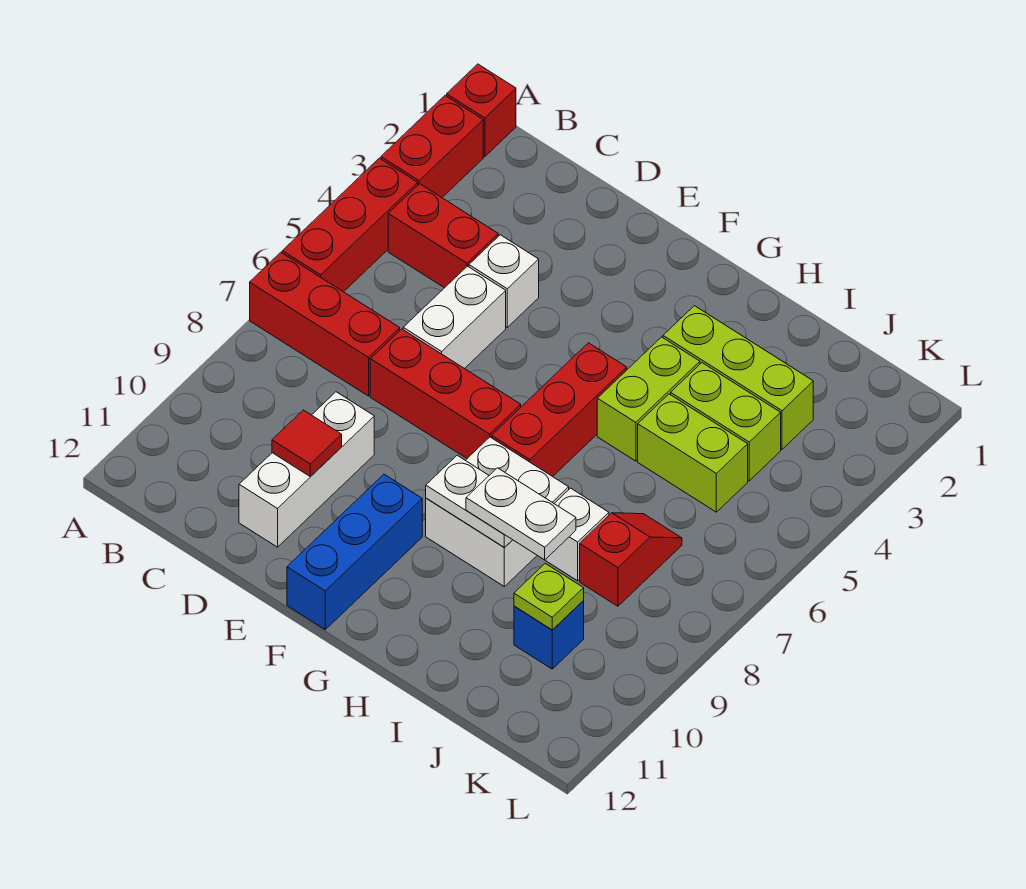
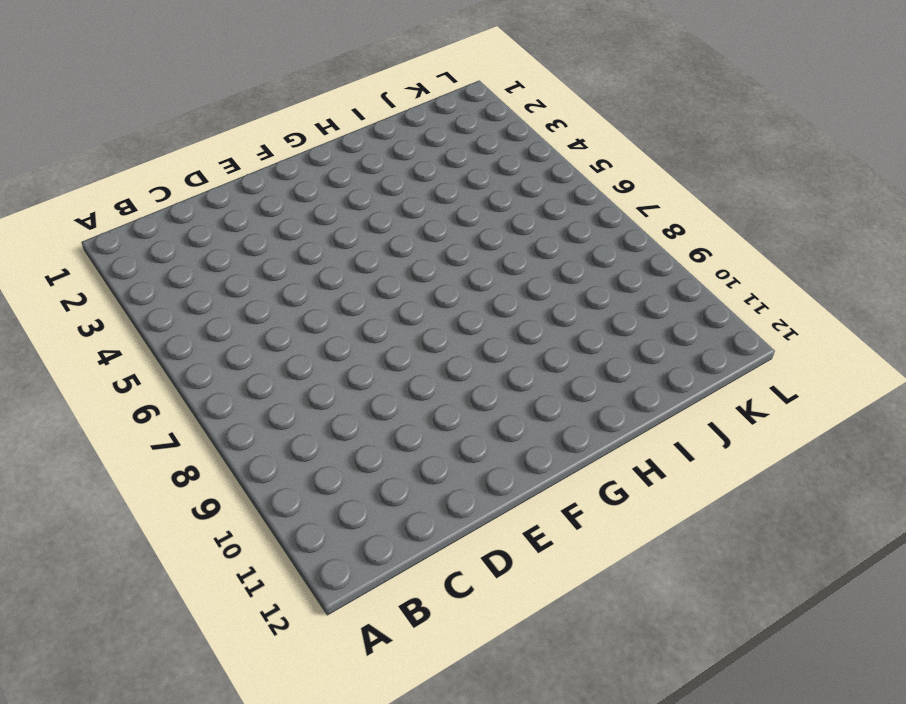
none -> red brick A1 level 1
none -> red brick A2:A3 level 1
none -> red brick A4:A6 level 1

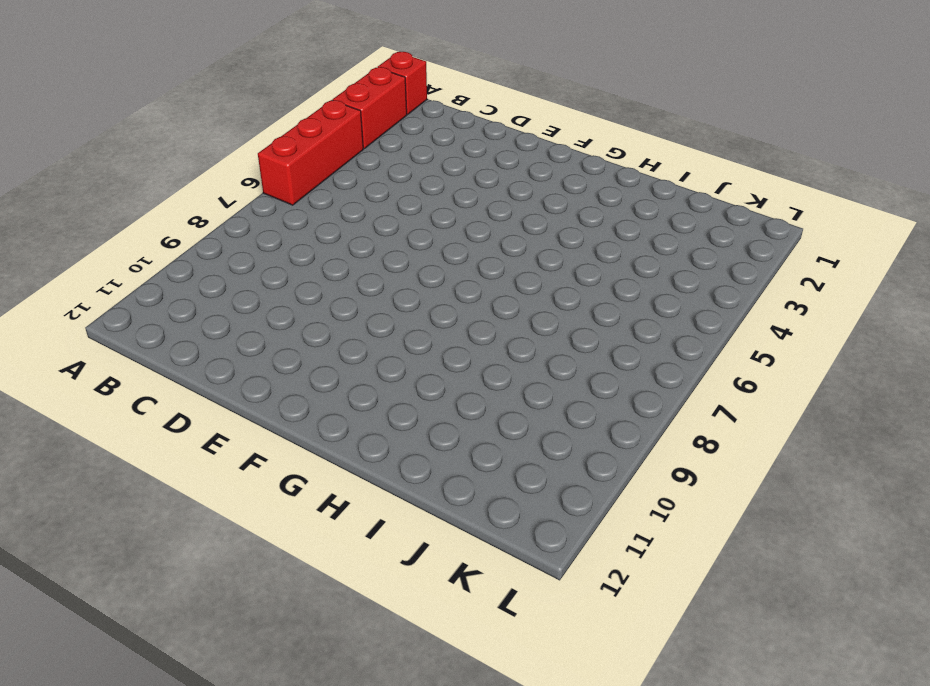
none -> red brick A7:C7 level 1
none -> red brick B4:C4 level 1
none -> white brick D4 level 1

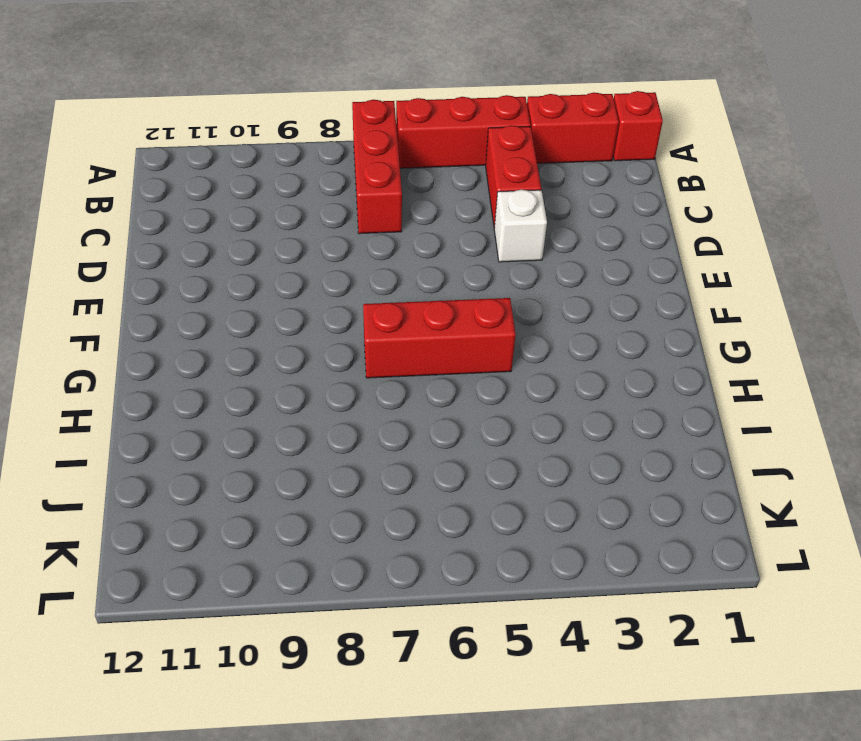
none -> white brick D5:D6 level 1
none -> red brick D7:F7 level 1
none -> white brick D9:D11 level 1

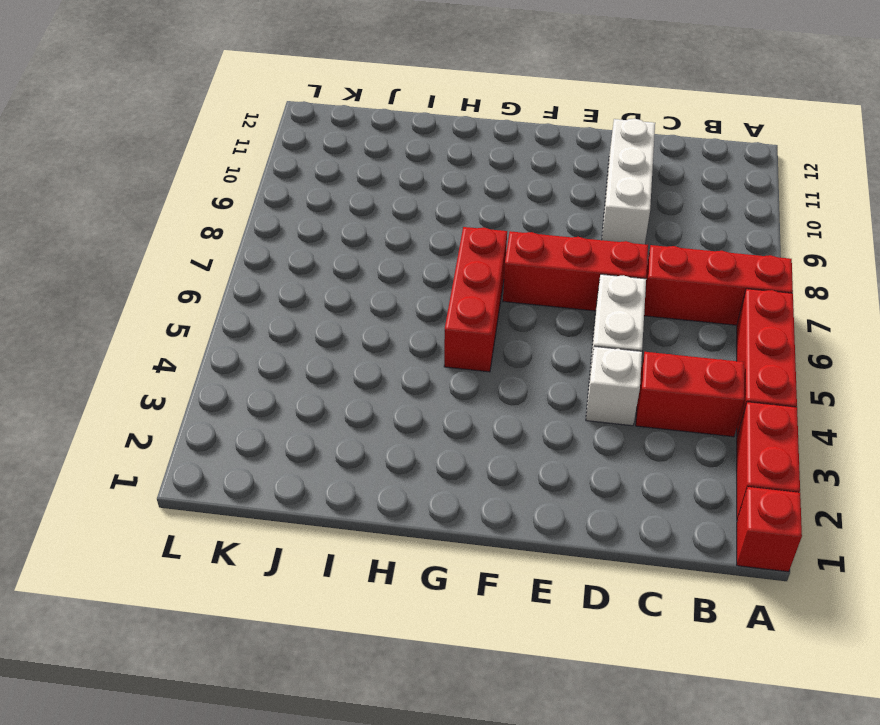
none -> blue brick F10:F12 level 1
none -> white brick G8:H9 level 1
none -> lime brick H3:J3 level 1

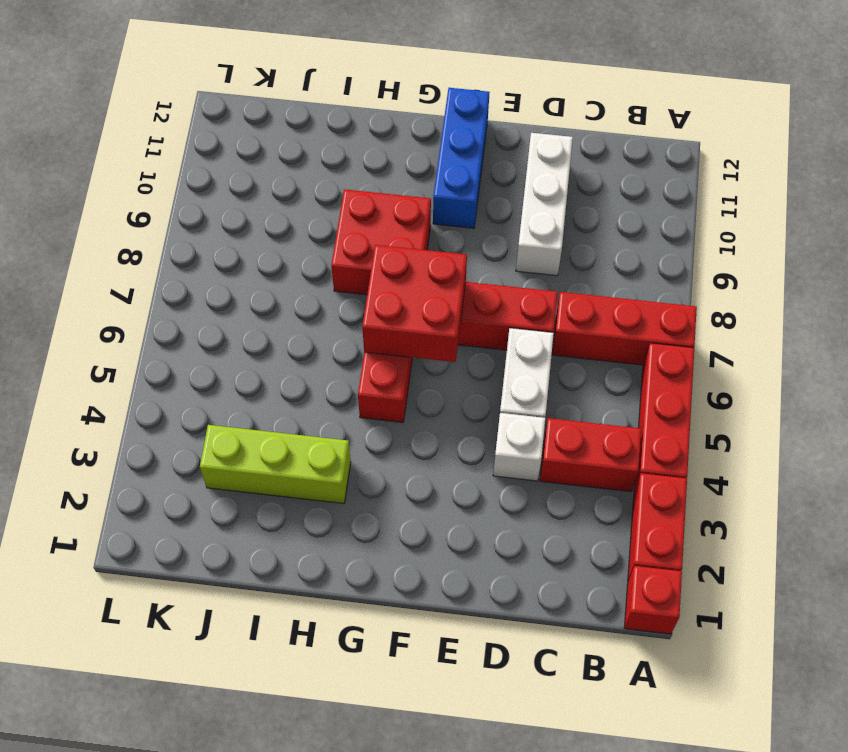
red brick F6:G7 level 2 -> none
red brick G8:H9 level 1 -> white brick G8:H9 level 1
none -> lime brick H4:H5 level 1
none -> lime brick I4:J4 level 1
none -> lime brick I5:J5 level 1

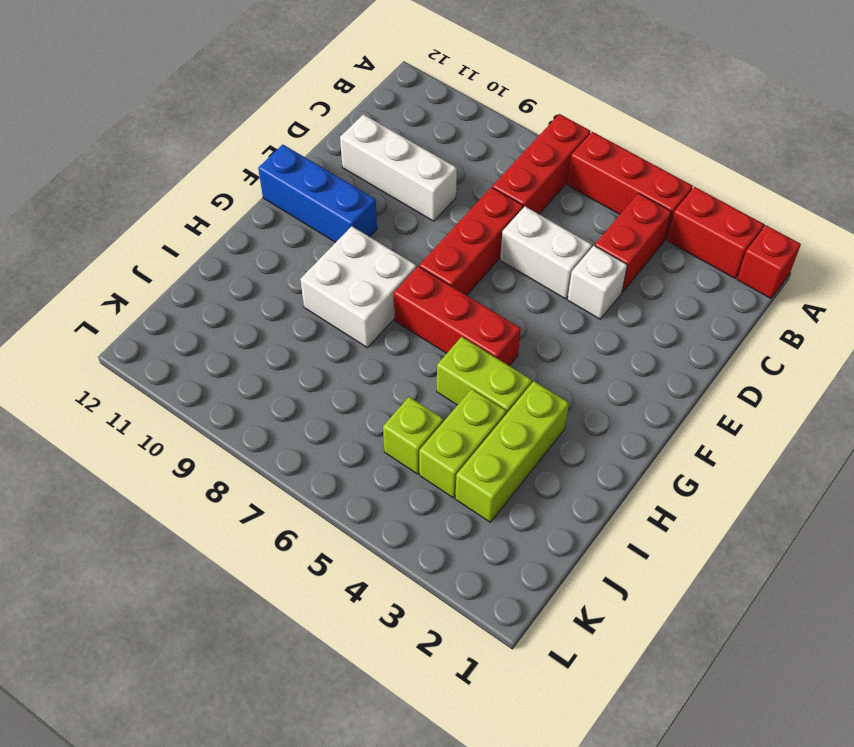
lime brick J5 level 1 -> lime brick I5:J5 level 1
none -> white brick I8 level 1
none -> red slope J7:J8 level 1 top 8
none -> blue brick J10 level 1

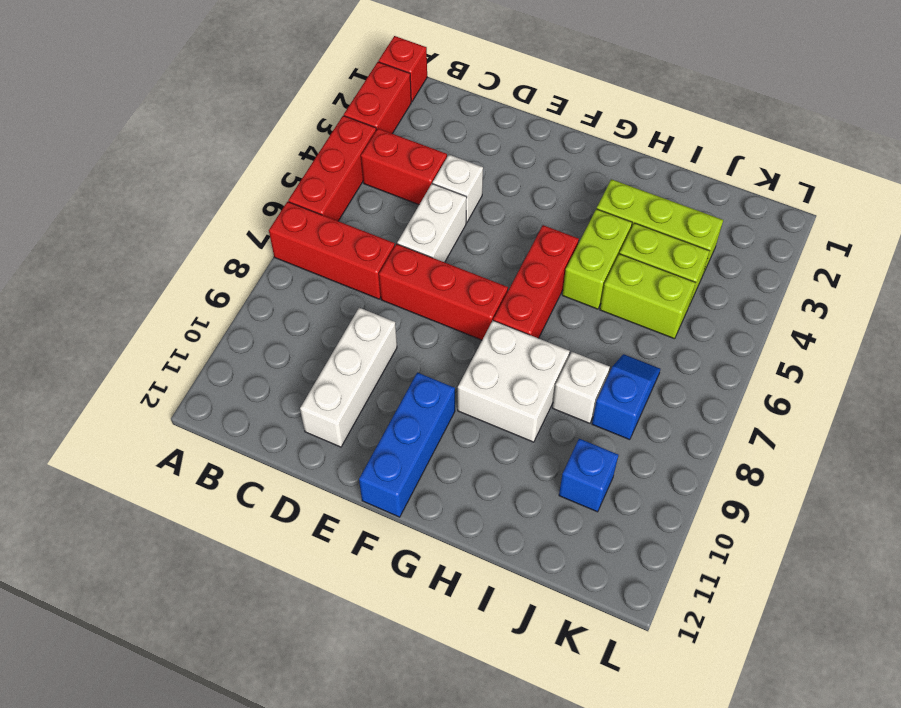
blue slope J7:J8 level 1 top 8 -> red slope J7:J8 level 1 top 8
none -> red tile D10 level 2
none -> white plate G9:H9 level 2
none -> lime plate J10 level 2

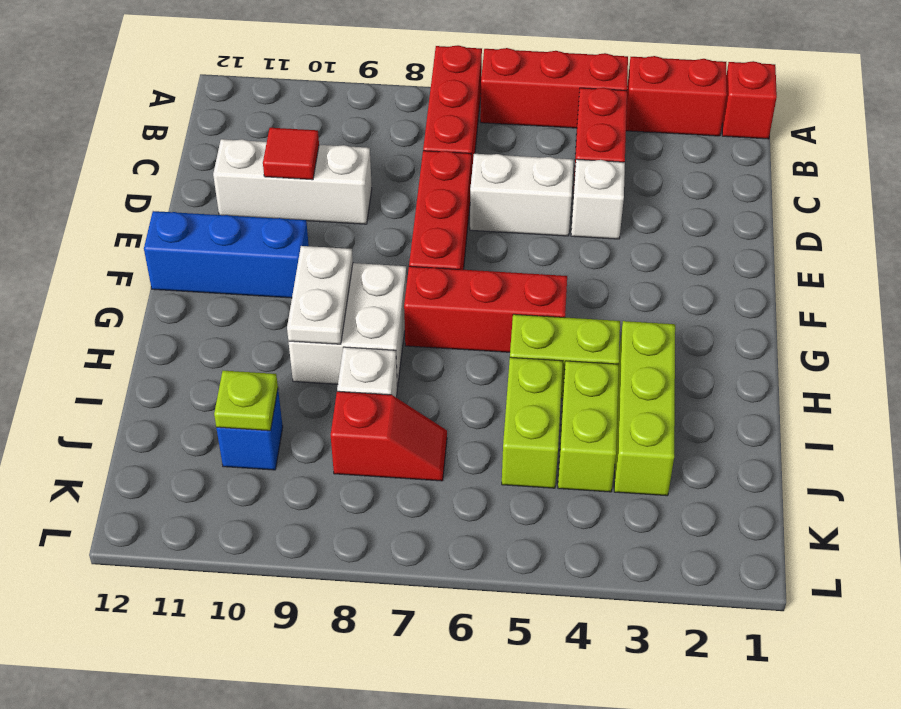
none -> white plate H9:I9 level 3

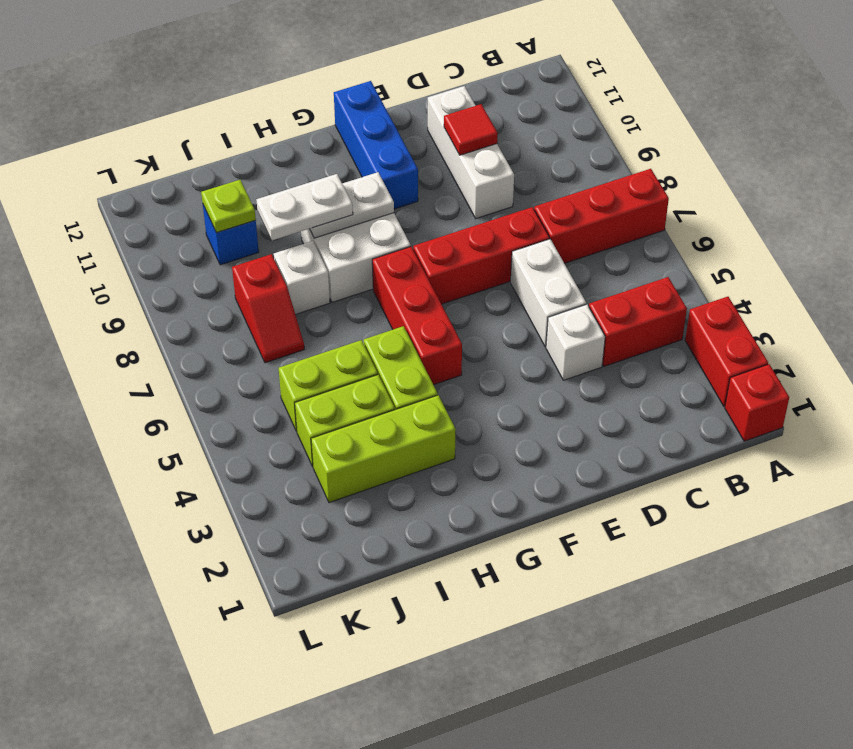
none -> red brick A4:A6 level 1

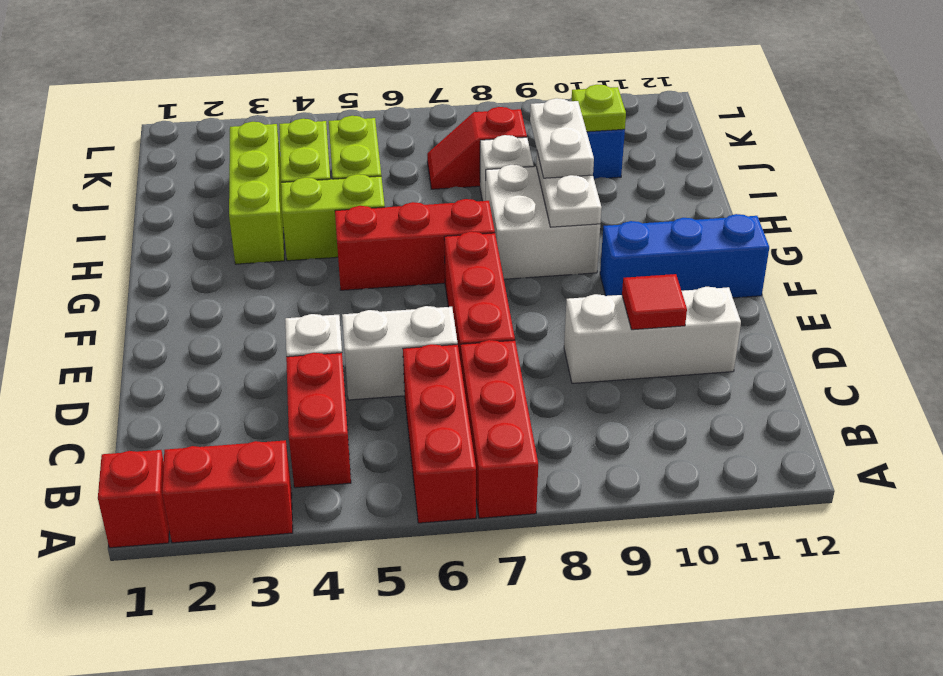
red brick A6:C6 level 1 -> red brick A4:A6 level 1

